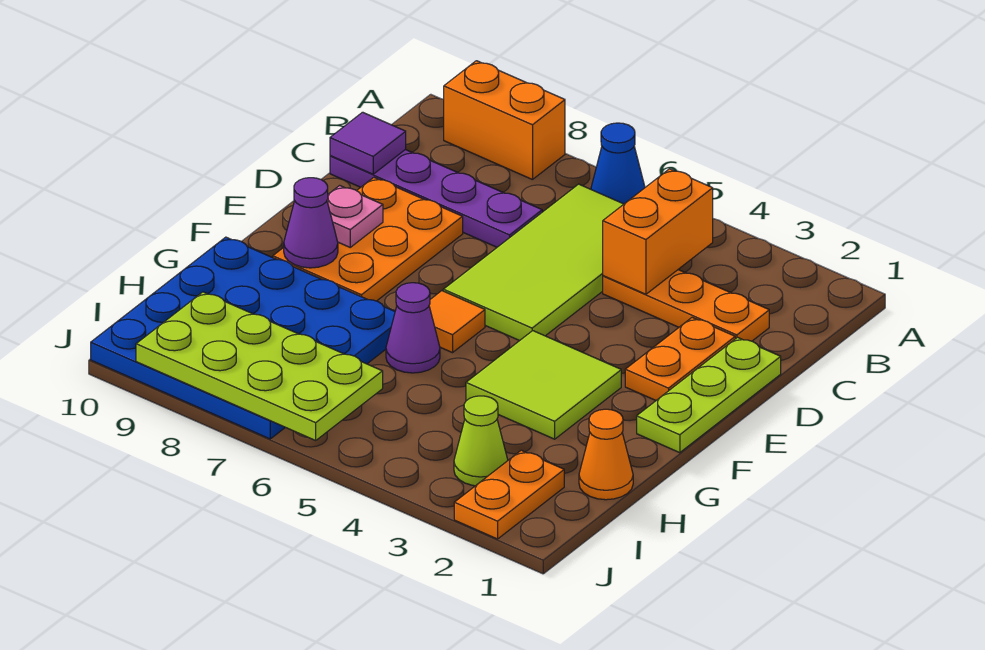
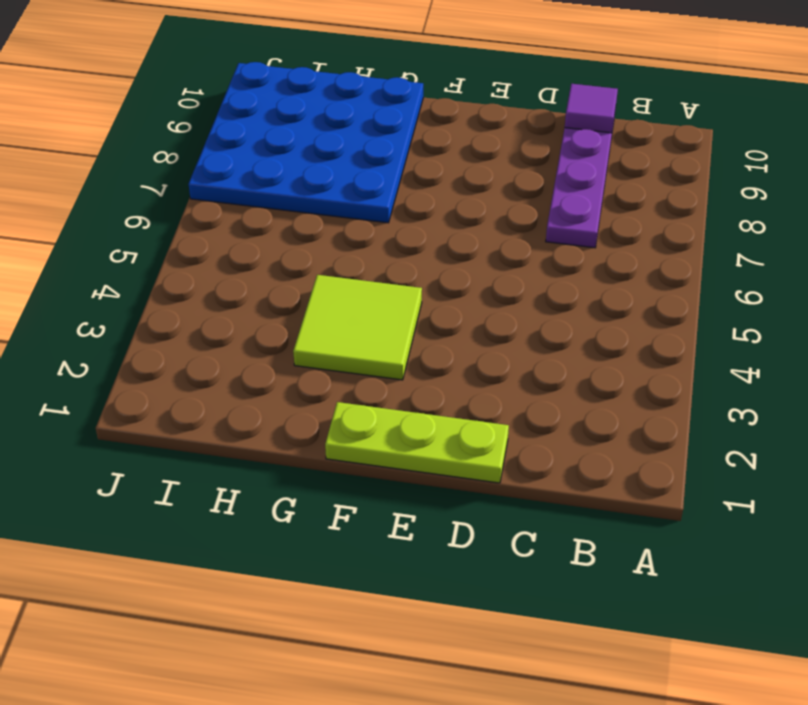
none -> blue cone A6 level 1
none -> orange brick A8:A9 level 1
none -> lime tile B5:E6 level 1

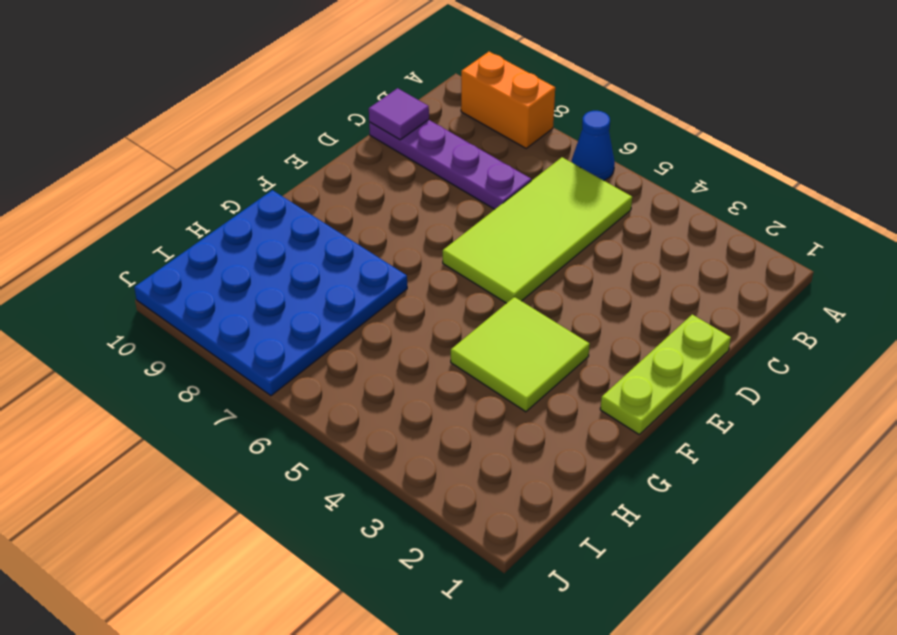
none -> orange plate C2:C4 level 1
none -> orange plate D2:E2 level 1
none -> orange plate D8:F9 level 1

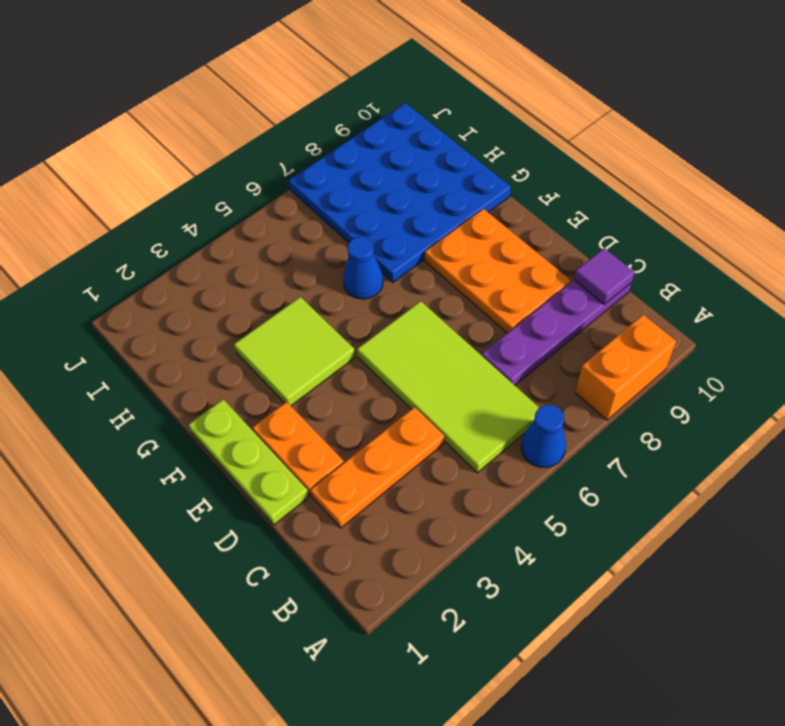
blue cone G6 level 1 -> purple cone G6 level 1
none -> orange tile F6 level 1
none -> orange cone H1 level 1
none -> orange plate I2:J2 level 1

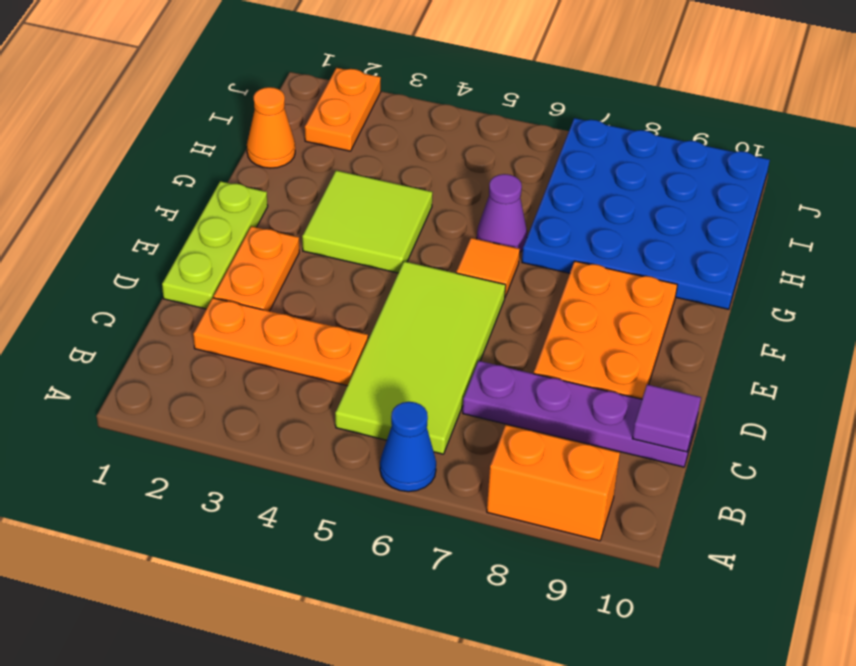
none -> lime cone I3 level 1
none -> orange brick B4:C4 level 2
none -> pink plate E9 level 2

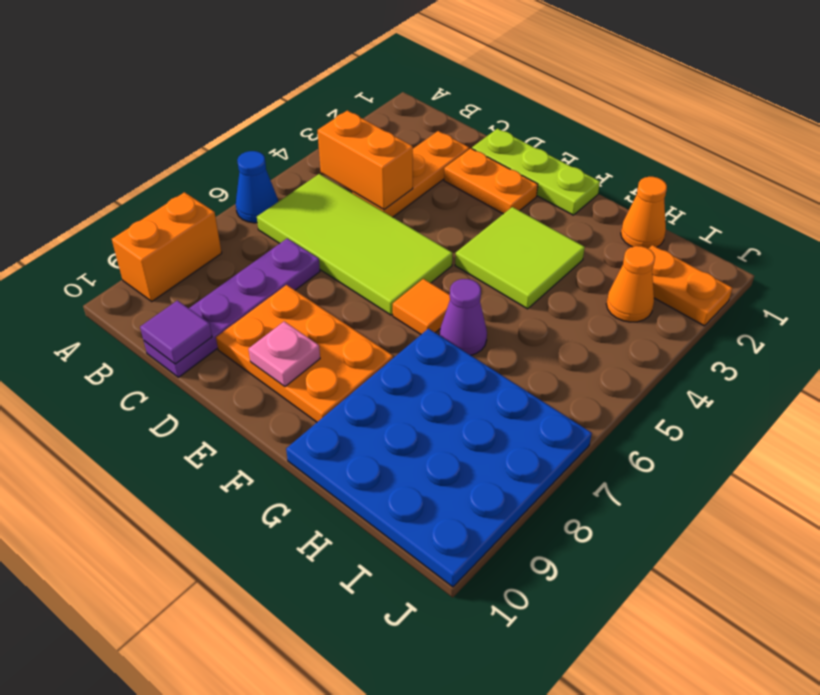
orange cone I3 level 1 -> lime cone I3 level 1
none -> purple cone F9 level 2
none -> lime plate I6:J9 level 2

